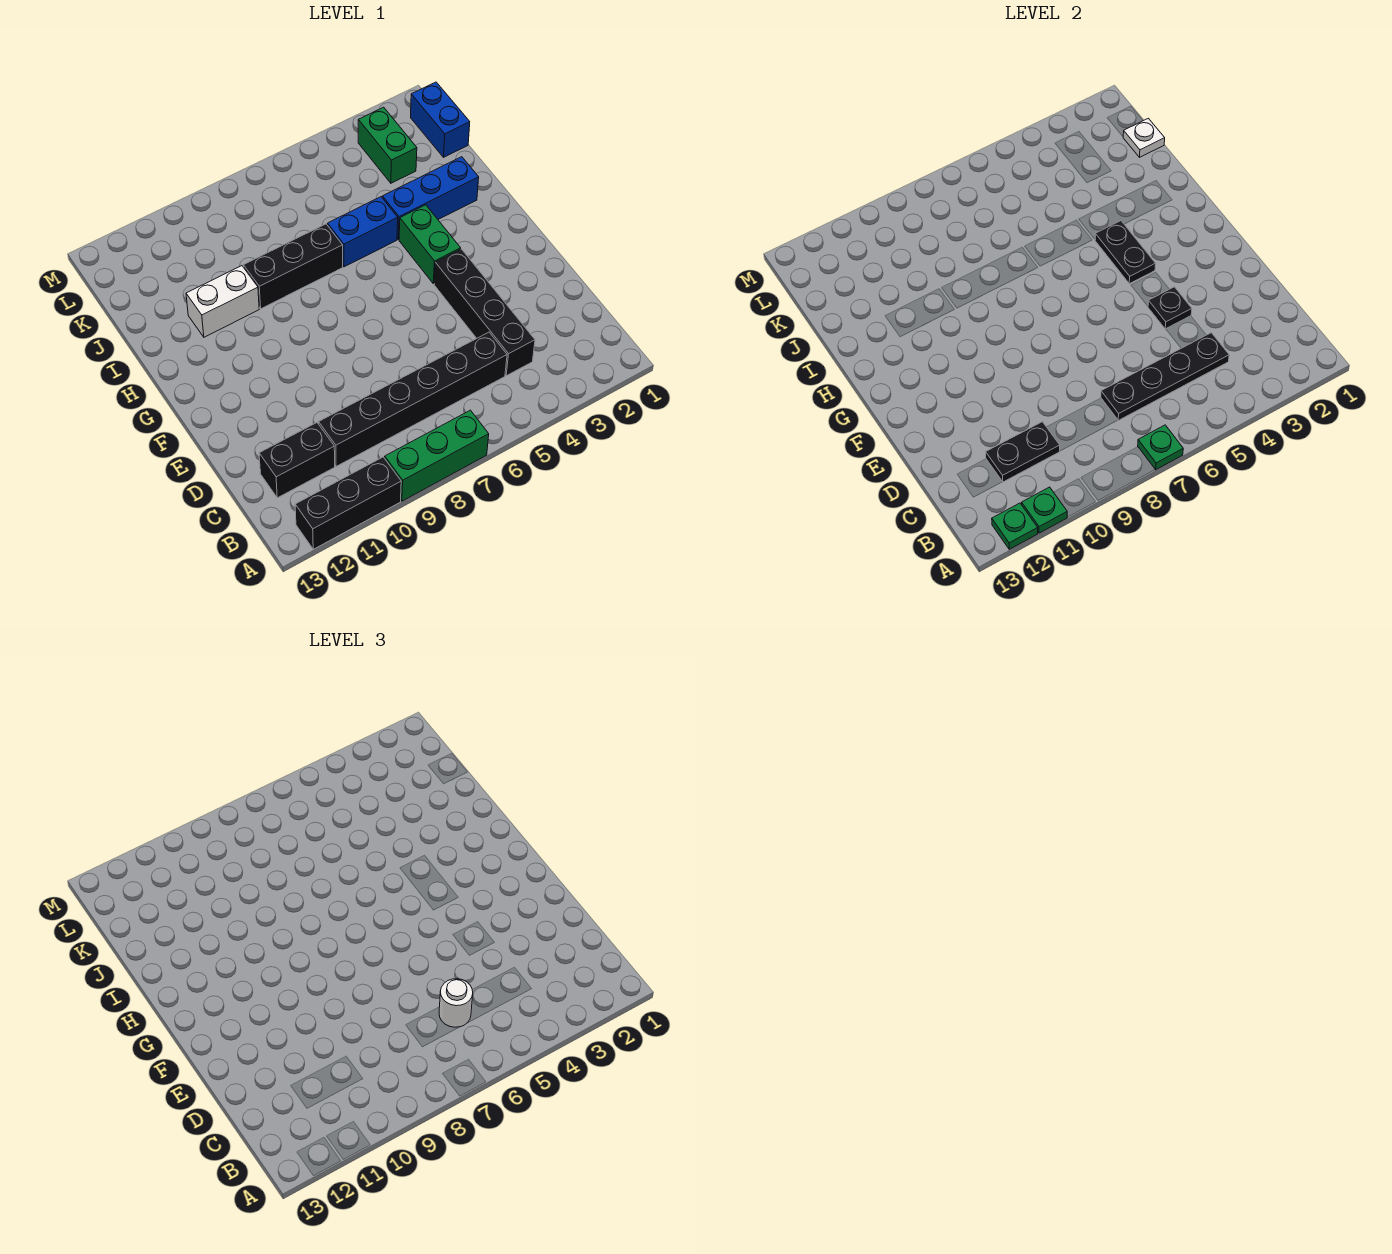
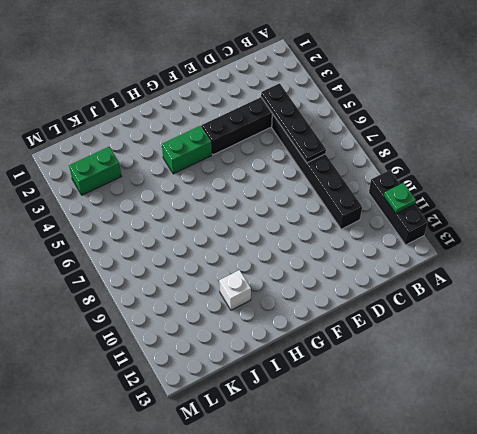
white brick I11 level 1 -> white brick I10:I11 level 1
none -> green brick A7:A9 level 1
none -> black brick C11:C12 level 1
none -> blue brick I2:I4 level 1

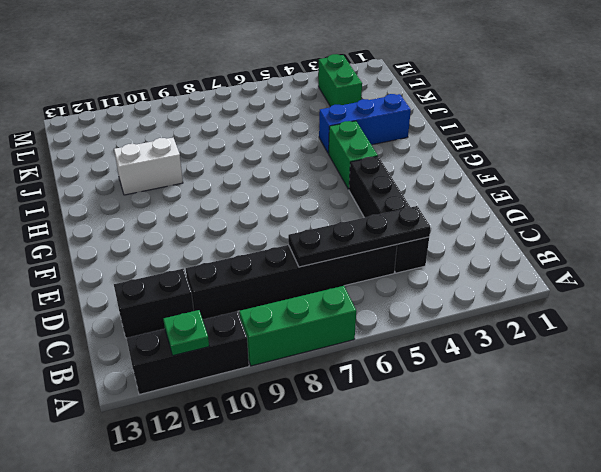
none -> blue brick I5:I6 level 1
none -> black brick I7:I9 level 1
none -> blue brick K1:L1 level 1

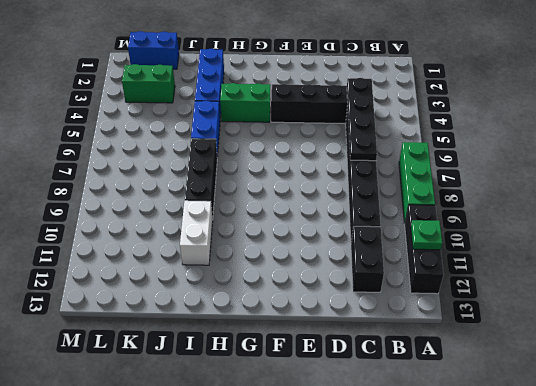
none -> green plate A7 level 2
none -> green plate A12 level 2
none -> black plate C10:C11 level 2

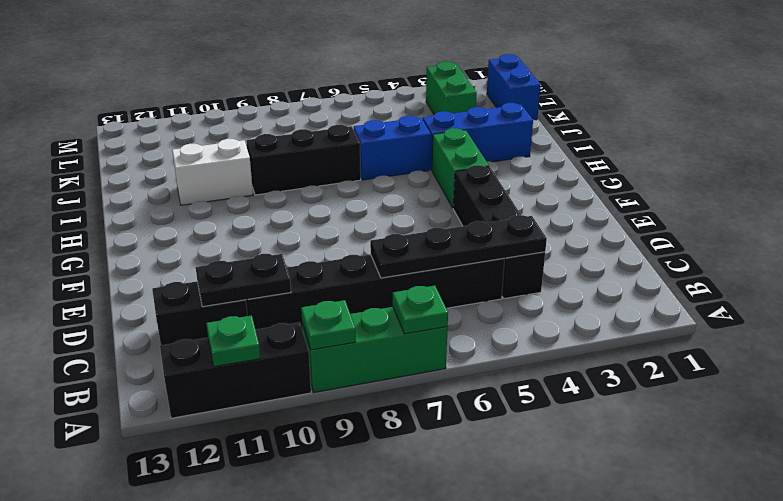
green plate A9 level 2 -> green plate A12 level 2
none -> black plate E4 level 2
none -> black plate G4:H4 level 2
none -> white plate K1 level 2

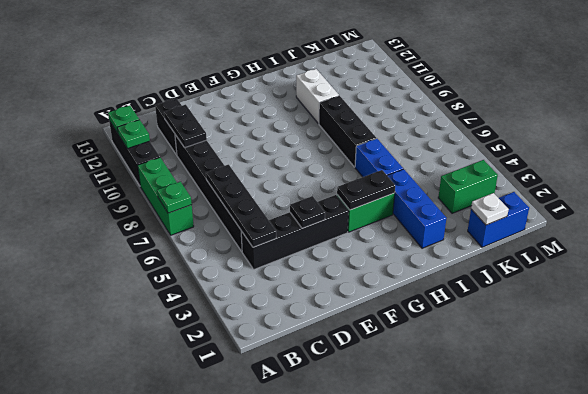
none -> white round brick C6 level 3

